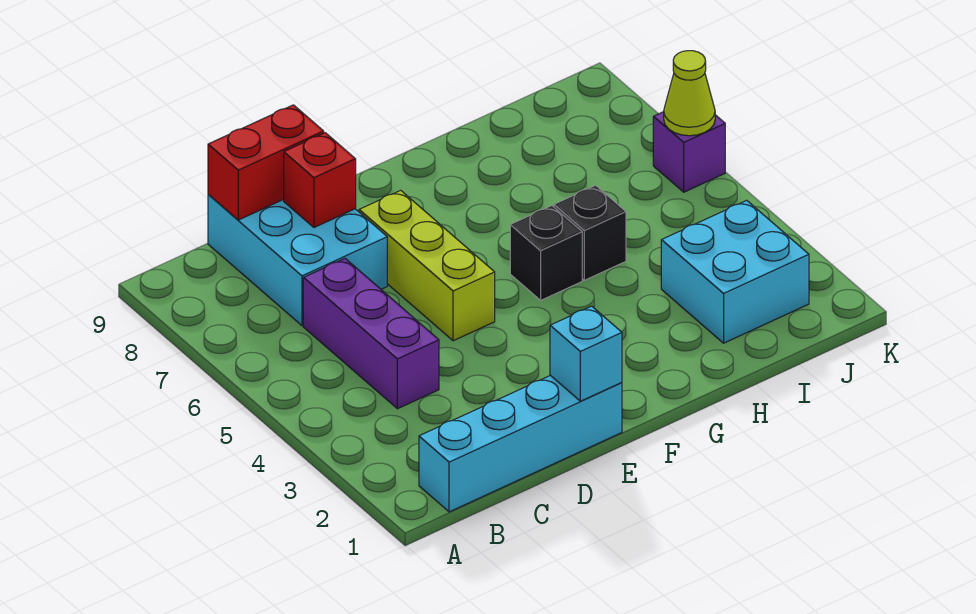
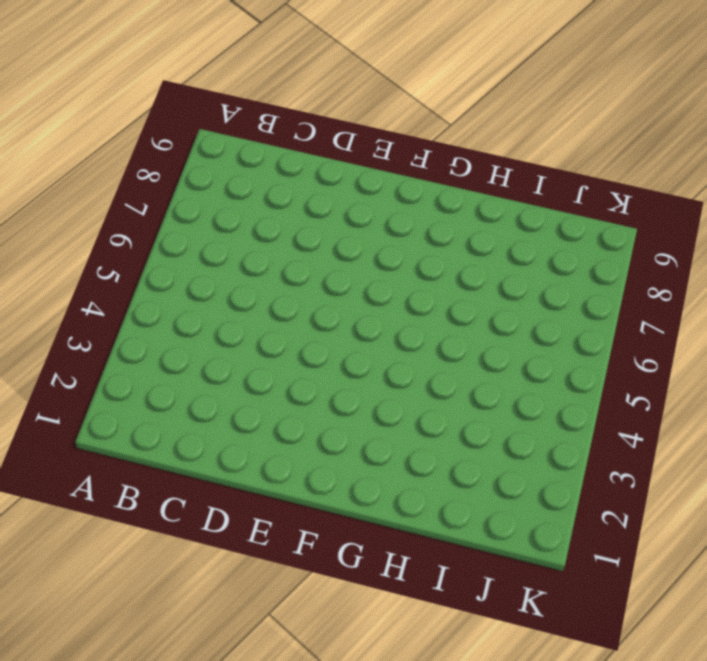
none -> cyan brick B1:E1 level 1
none -> purple brick C4:C6 level 1
none -> cyan brick C7:D9 level 1

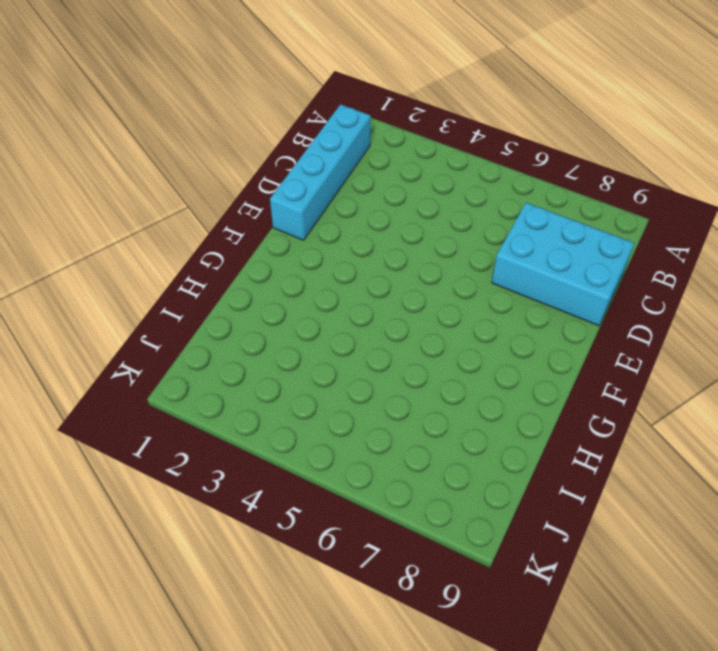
none -> purple brick C4:C6 level 1
none -> lime brick E5:E7 level 1
none -> black brick G5 level 1

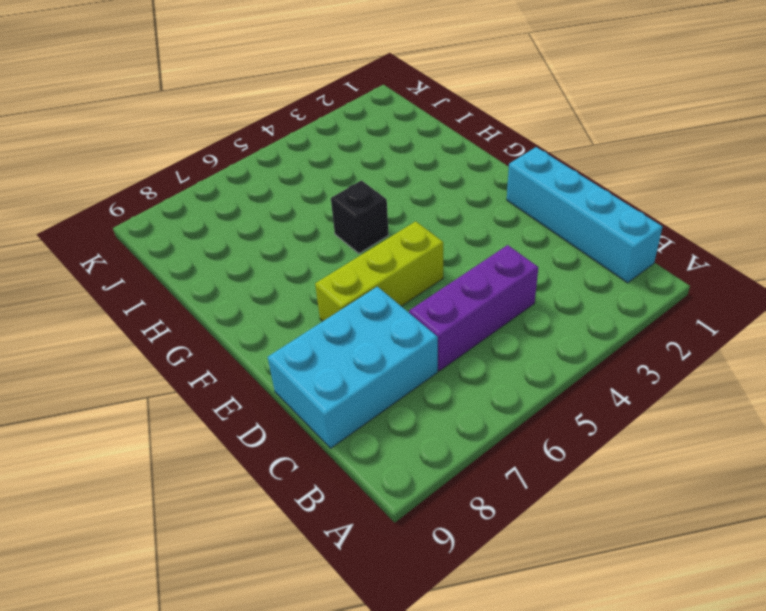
none -> black brick H5 level 1
none -> cyan brick I2:J3 level 1
none -> purple brick K6 level 1

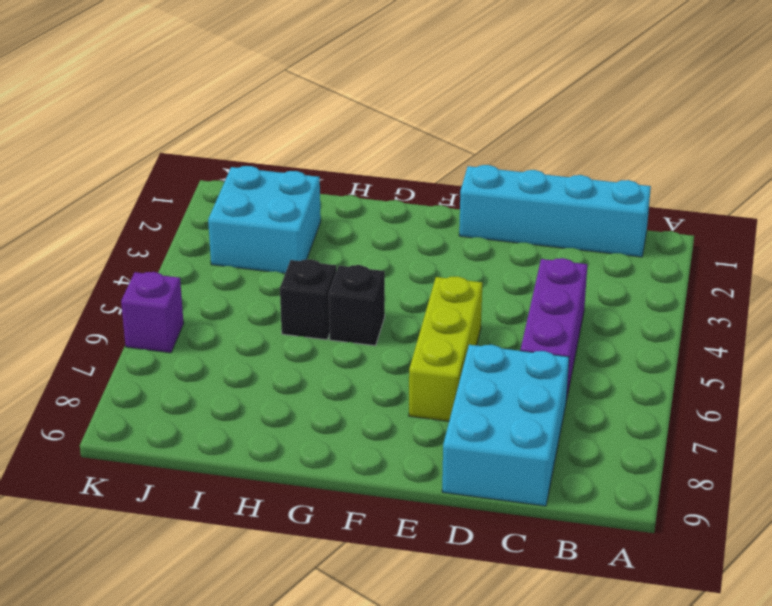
none -> red brick C9:D9 level 2
none -> red brick D8 level 2
none -> cyan brick E1 level 2

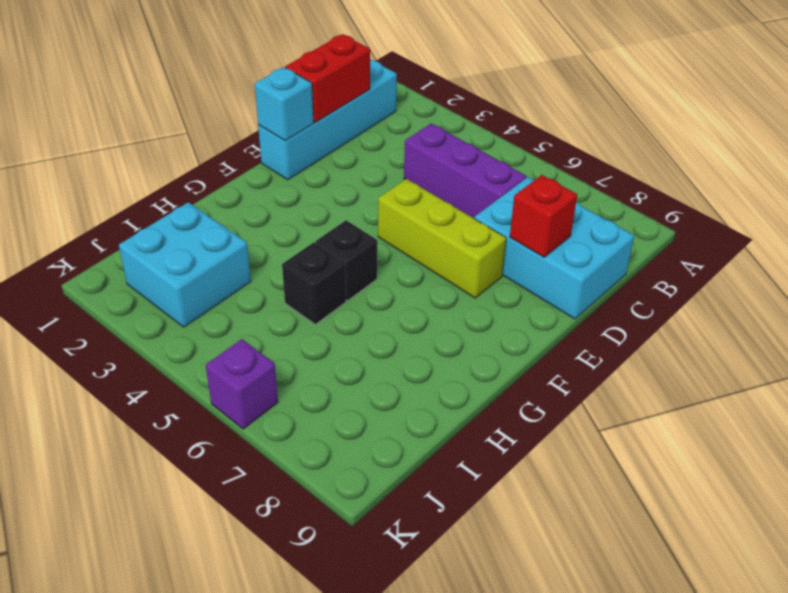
red brick C1:D1 level 2 -> red brick C9:D9 level 2
none -> lime cone K6 level 2

